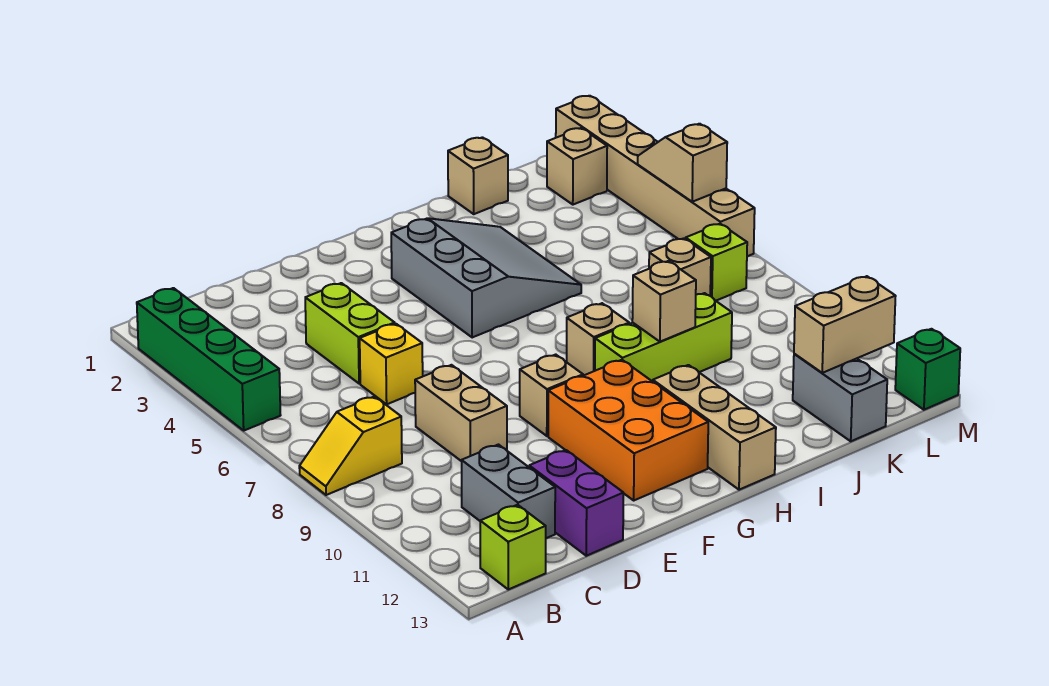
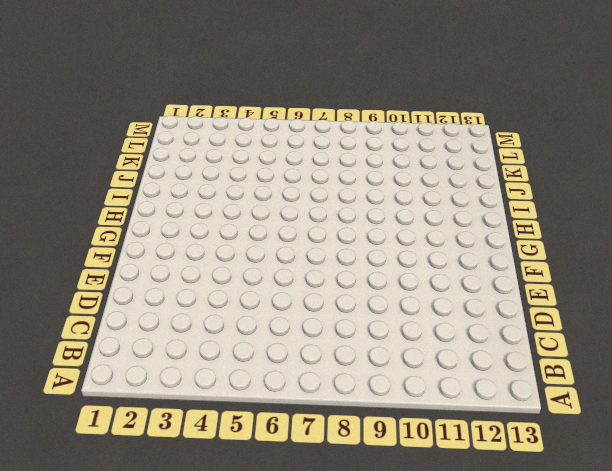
none -> green brick A2:A5 level 1
none -> yellow slope A8:B8 level 1 top B
none -> lime brick B13 level 1

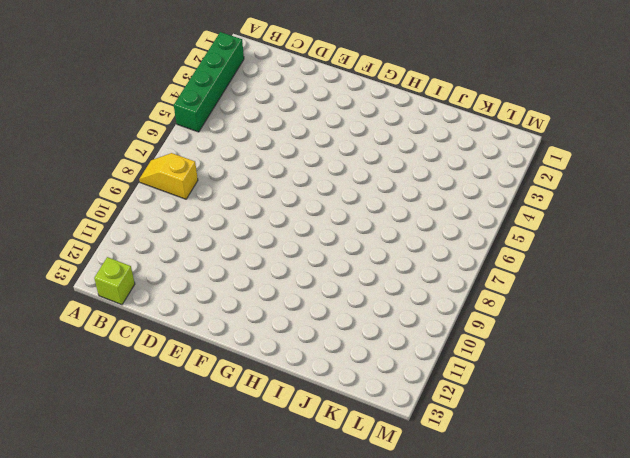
none -> grey brick C11:C12 level 1
none -> lime brick D4:D5 level 1
none -> yellow brick D6 level 1

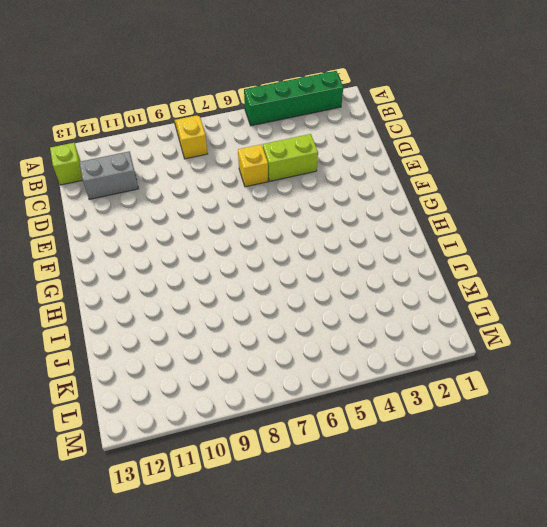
none -> tan brick D8:D9 level 1
none -> purple brick D12:D13 level 1
none -> tan brick F9 level 1

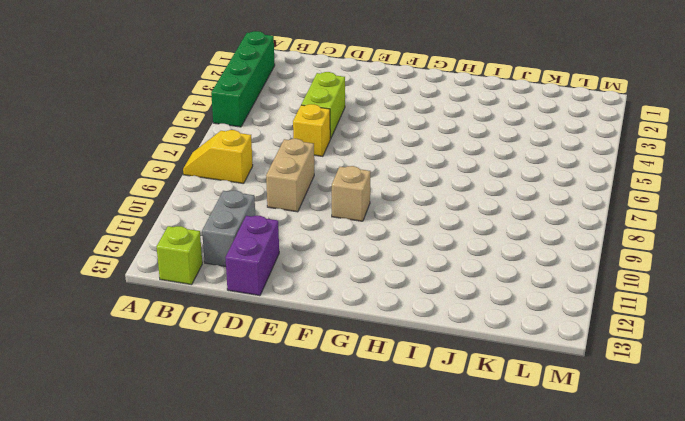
none -> orange brick F10:G12 level 1
none -> grey slope G3:I5 level 1 top G
none -> tan brick H8 level 1

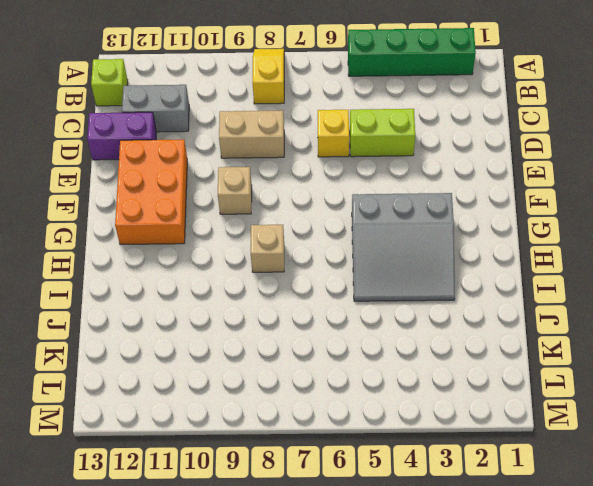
orange brick E11:G12 level 1 -> orange brick F10:G12 level 1
none -> lime brick H9:J9 level 1
none -> tan brick H11:H13 level 1
none -> tan brick J1 level 1

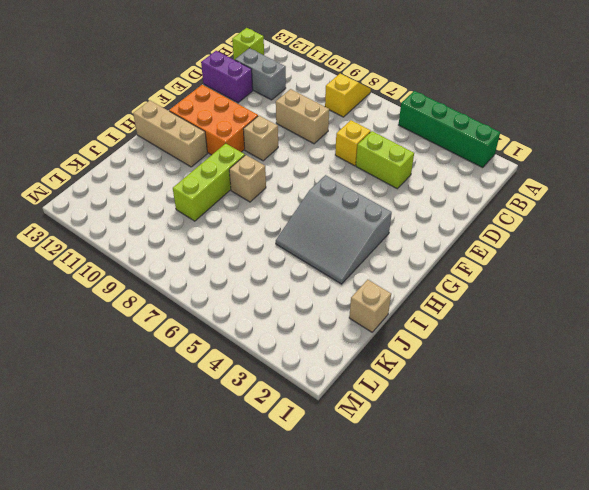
none -> tan brick K7 level 1
none -> grey brick K12:K13 level 1
none -> tan brick L2 level 1

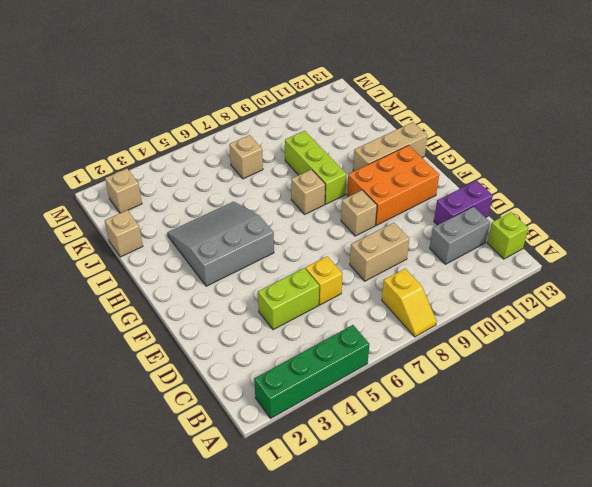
none -> grey brick K12:K13 level 1
none -> lime brick L7 level 1
none -> tan brick M1:M6 level 1

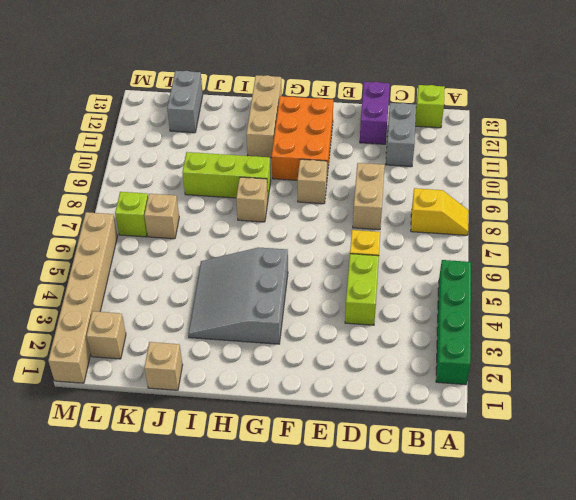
none -> green brick M13 level 1
none -> tan brick I9 level 2
none -> tan brick K12:L12 level 2

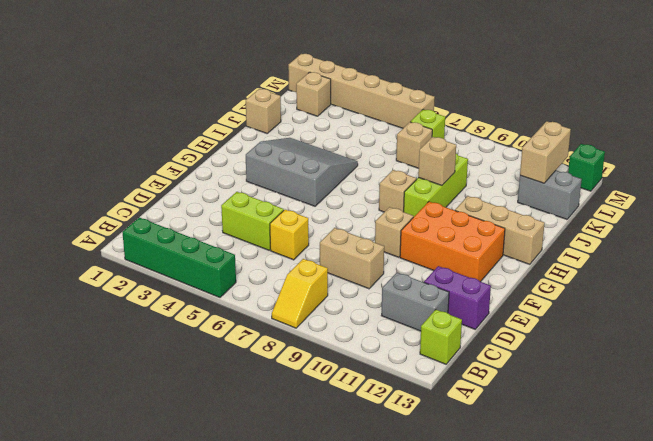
none -> tan slope M4:M5 level 2 top 5

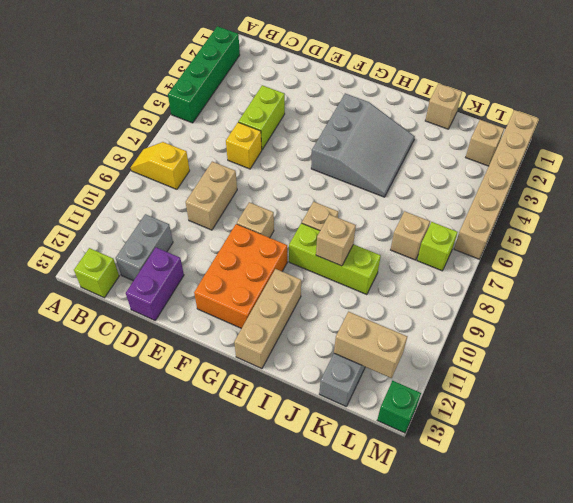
none -> tan slope M4:M5 level 2 top 5

